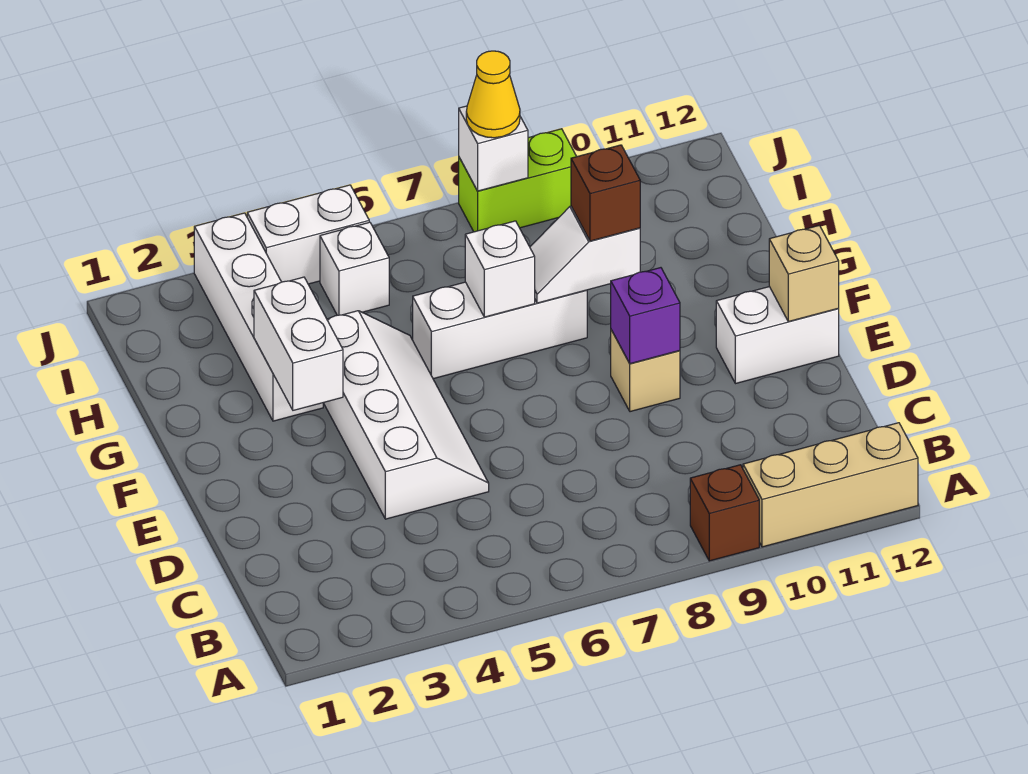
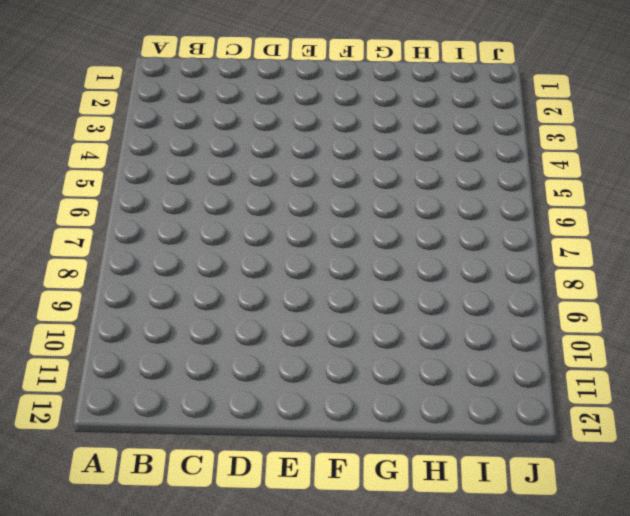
none -> brown brick A9 level 1
none -> tan brick A10:A12 level 1
none -> white slope D4:G5 level 1 top 4

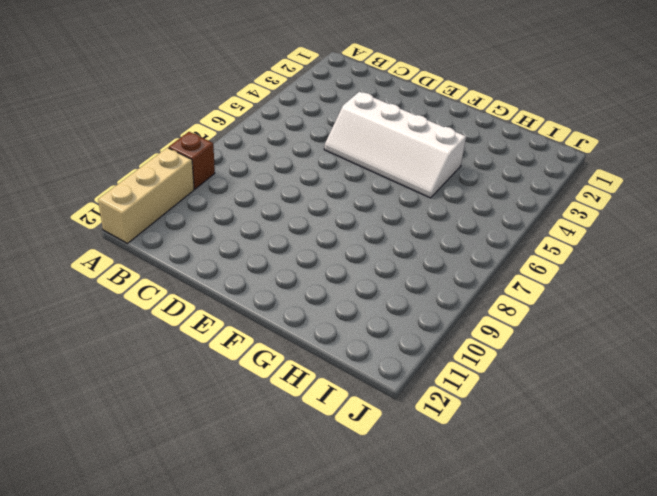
none -> tan brick E9 level 1
none -> white brick E11:E12 level 1
none -> white brick G3:J3 level 1

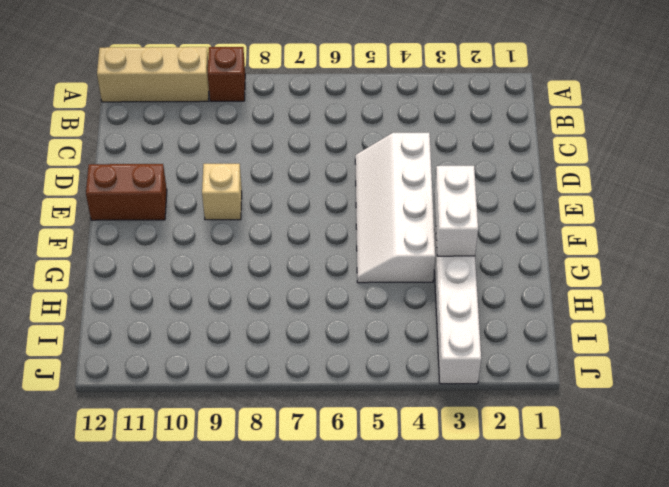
brown brick E11:E12 level 1 -> white brick E11:E12 level 1
none -> white brick G6:G8 level 1
none -> white brick I5 level 1
none -> white brick J4:J5 level 1

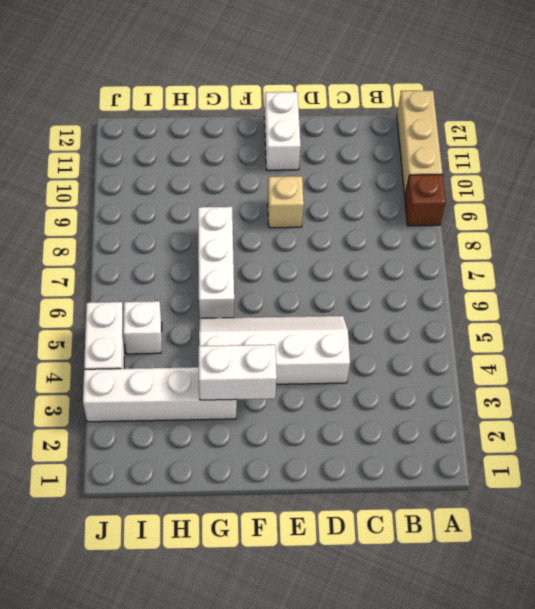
none -> lime brick J8:J9 level 1
none -> purple brick E9 level 2
none -> tan brick E12 level 2

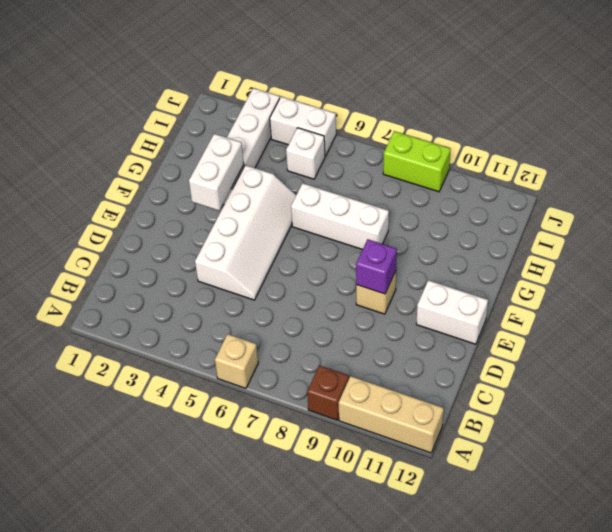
tan brick A6 level 1 -> tan brick E12 level 2
none -> white brick G7 level 2
none -> white slope G8:G9 level 2 top 9
none -> white brick J8 level 2

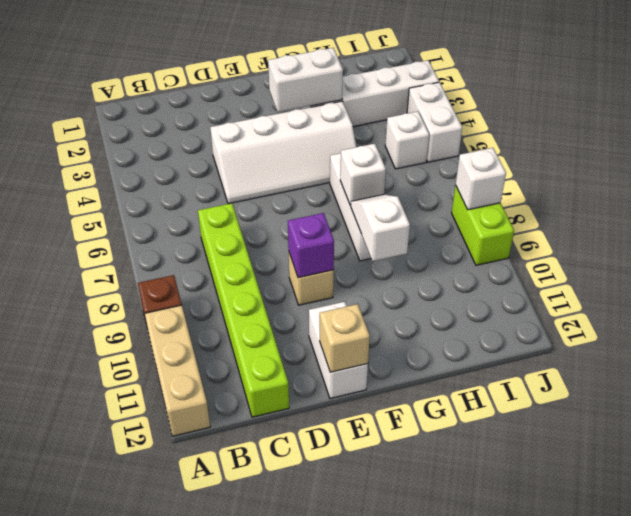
lime brick C7:C12 level 1 -> none
none -> brown brick G9 level 3
none -> yellow cone J8 level 3

